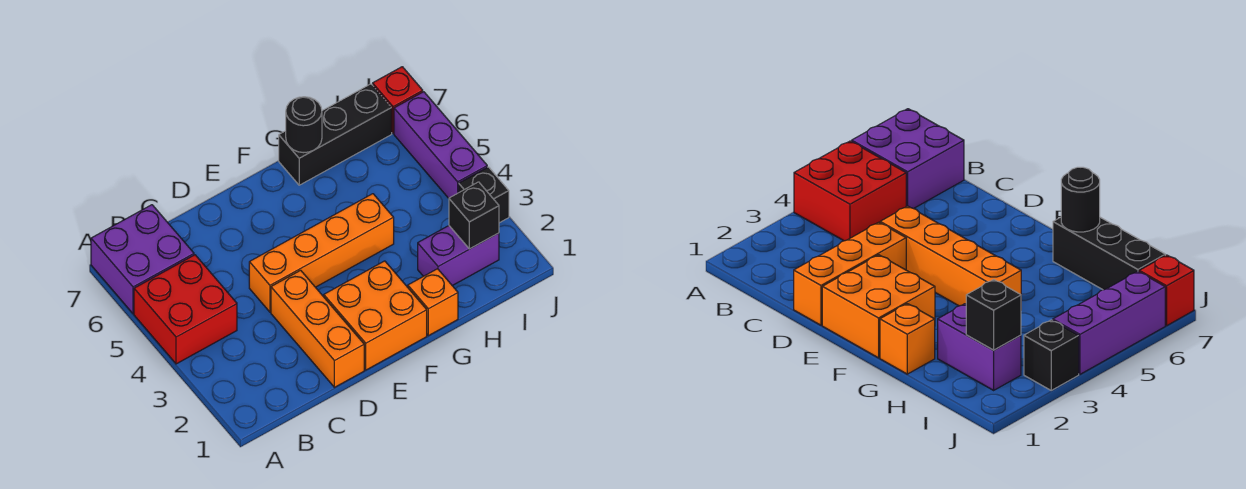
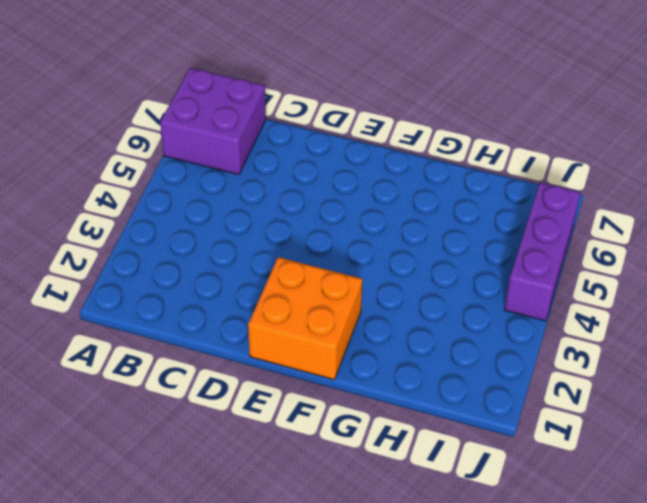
none -> red brick A4:B5 level 1
none -> orange brick D1:D3 level 1
none -> orange brick D4:G4 level 1

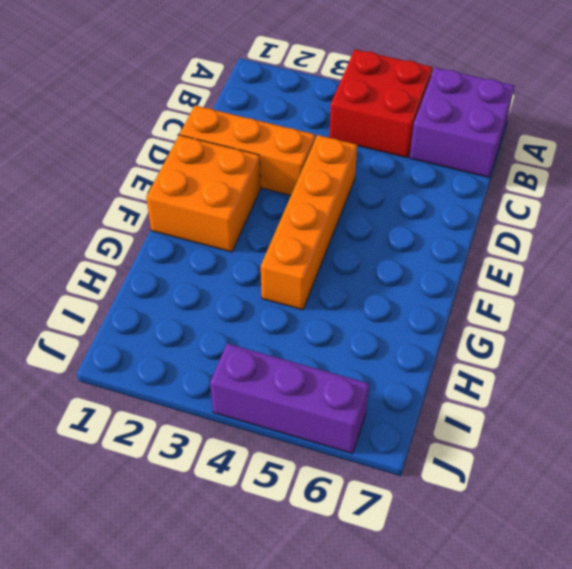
none -> orange brick G1 level 1
none -> black brick G7:I7 level 1
none -> purple brick H2:I2 level 1

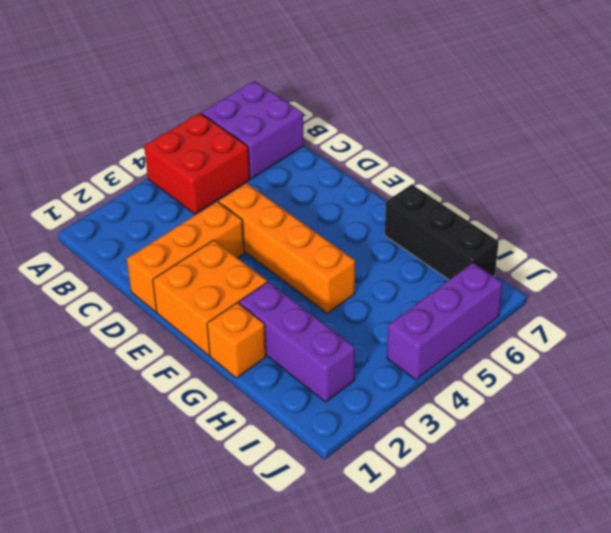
purple brick G2:I2 level 1 -> purple brick H2:I2 level 1
none -> black brick J3 level 1
none -> red brick J7 level 1
none -> black round brick G7 level 2

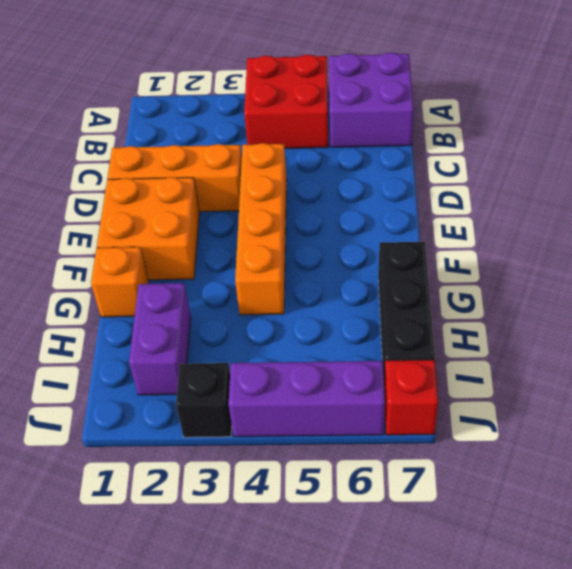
none -> black round brick G7 level 2
none -> black brick I2 level 2

